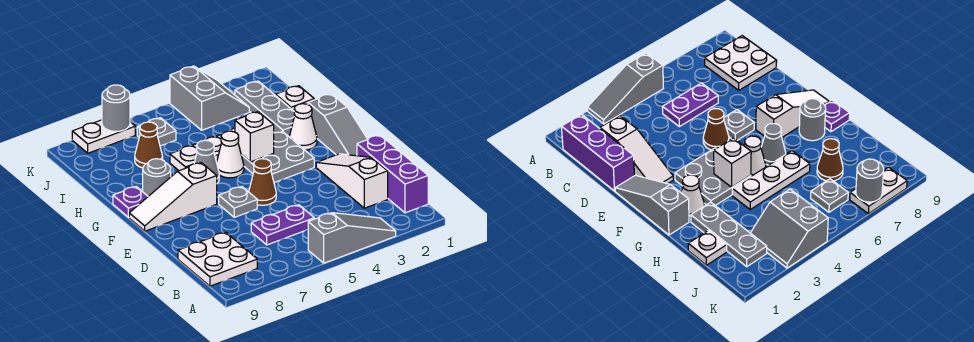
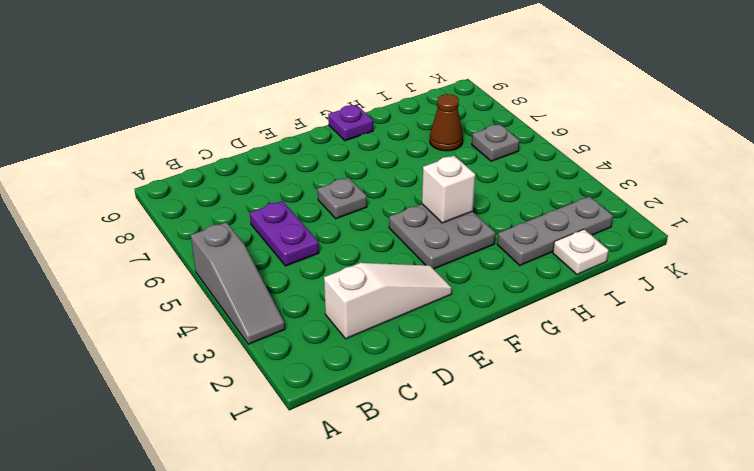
none -> purple brick B1:D1 level 1
none -> white plate B8:C9 level 1
none -> grey slope E1:G1 level 1 top G

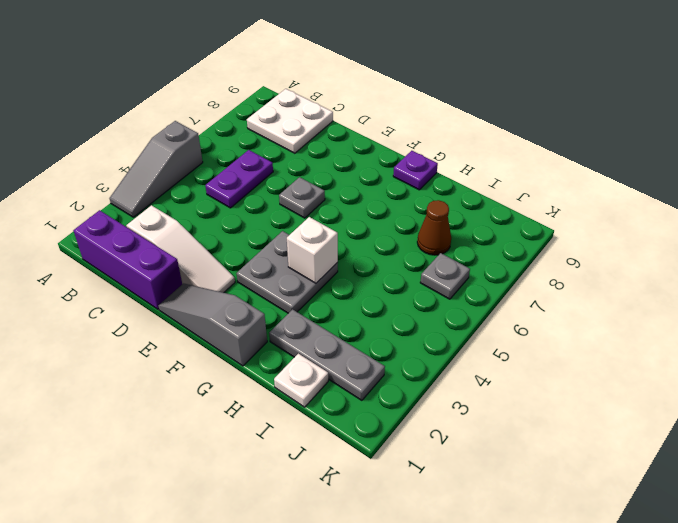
none -> brown cone E5 level 1
none -> white slope F7:F9 level 1 top 7
none -> white cone G2 level 1

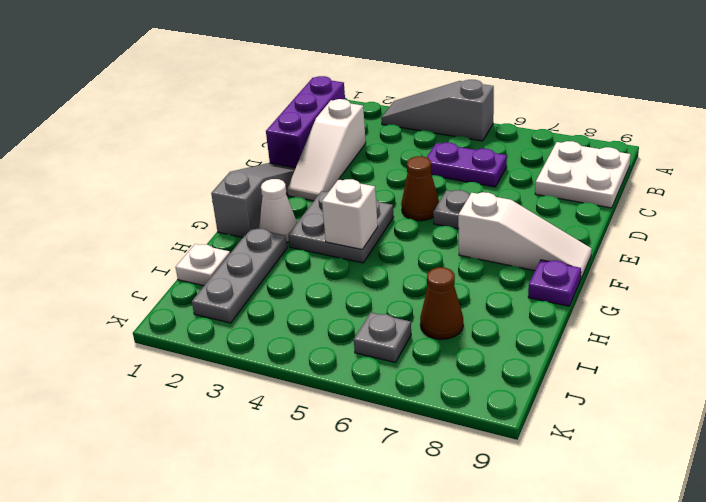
none -> white cone G5 level 1
none -> grey cone G6 level 1
none -> grey round brick G8 level 1

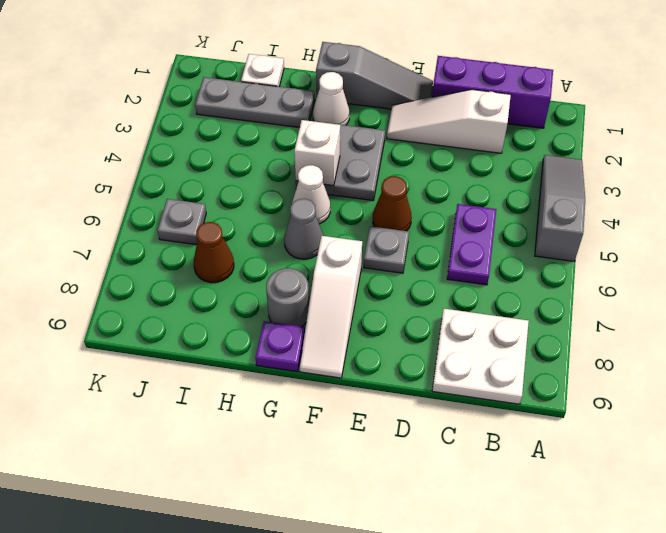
none -> white plate H4:H6 level 1
none -> grey slope J3:K4 level 1 top 4
none -> white plate K7:K8 level 1

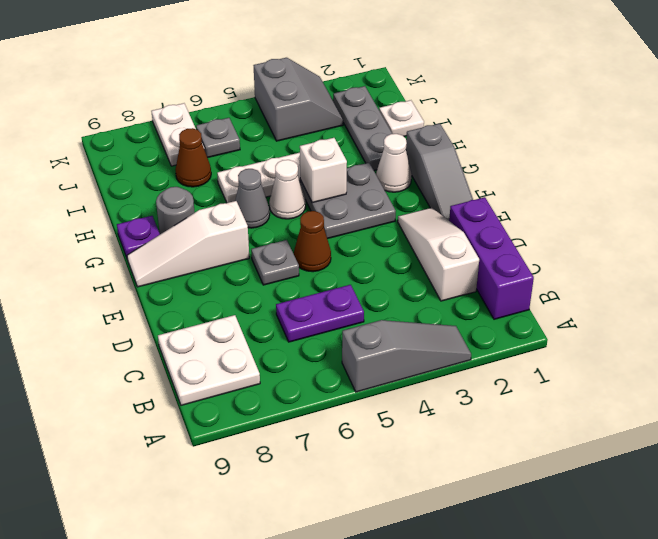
white plate J7:K7 level 1 -> white plate K7:K8 level 1
none -> grey round brick K7 level 2

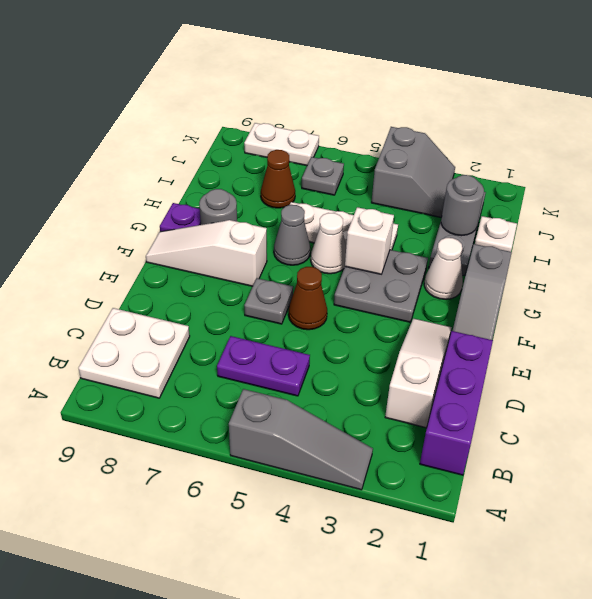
grey round brick I2 level 2 -> grey round brick K7 level 2

